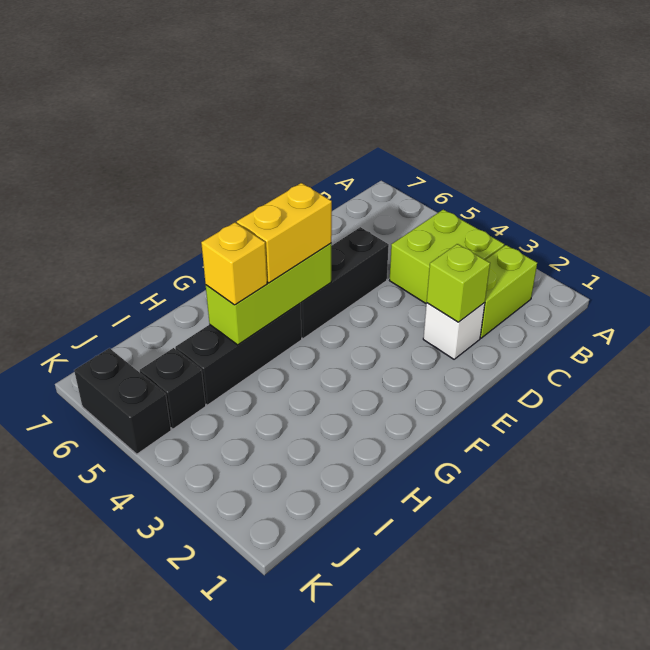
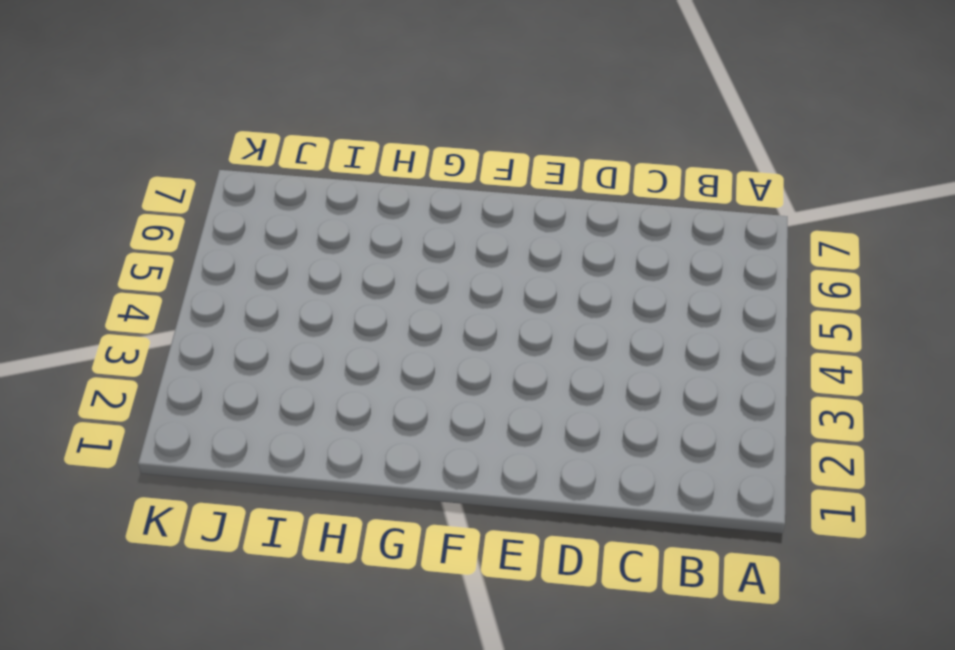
none -> lime brick B2:C2 level 1
none -> lime brick B3:C4 level 1

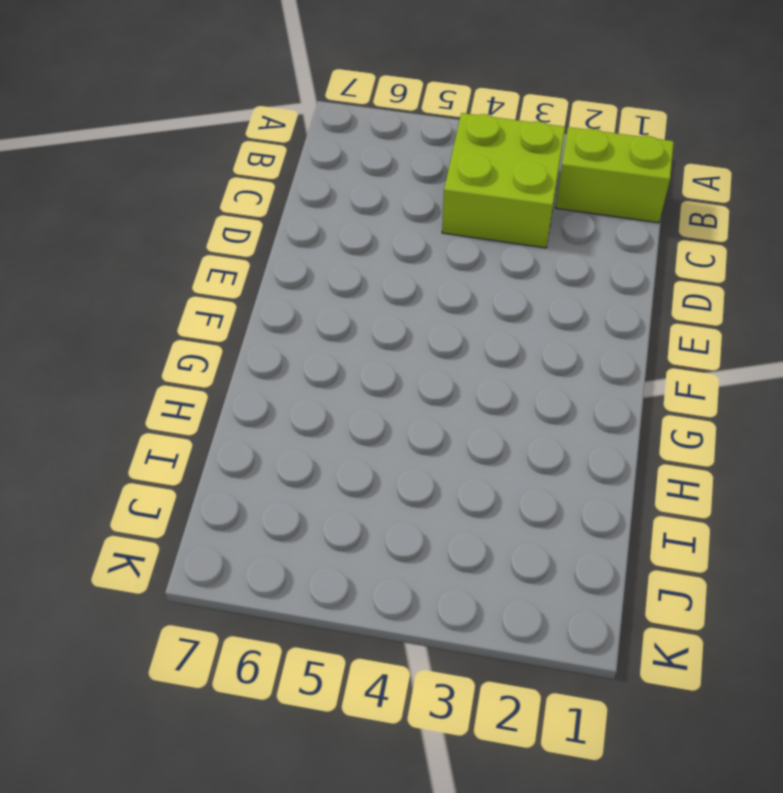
lime brick B1:B2 level 1 -> lime brick B2:C2 level 1
none -> white brick D2 level 1
none -> black brick D5:F5 level 1

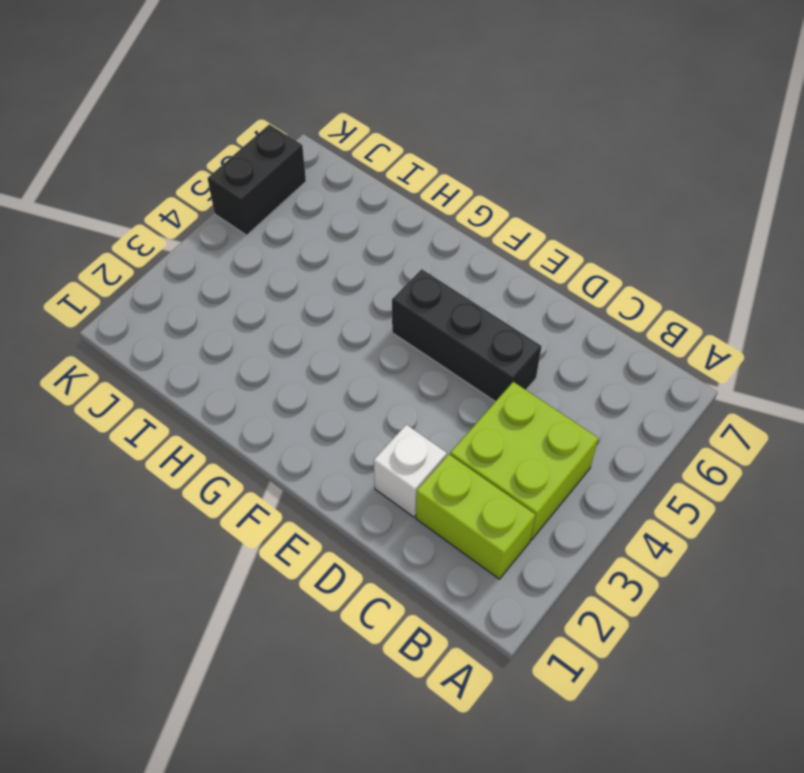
none -> black brick G5:I5 level 1
none -> black brick J5 level 1

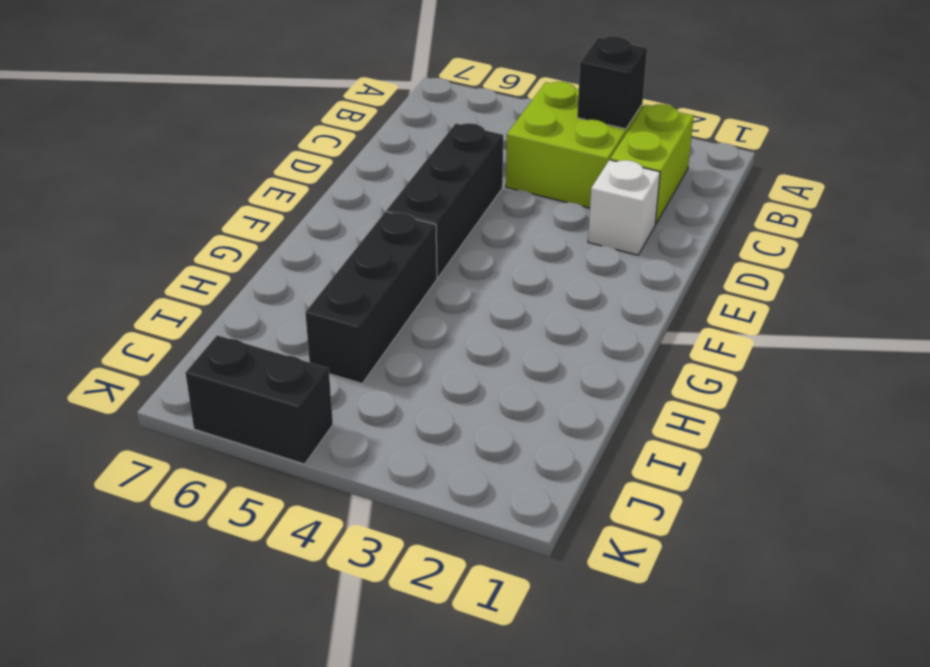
black brick B3 level 2 -> black brick J5 level 1
none -> lime brick D2 level 2
none -> lime brick F5:H5 level 2

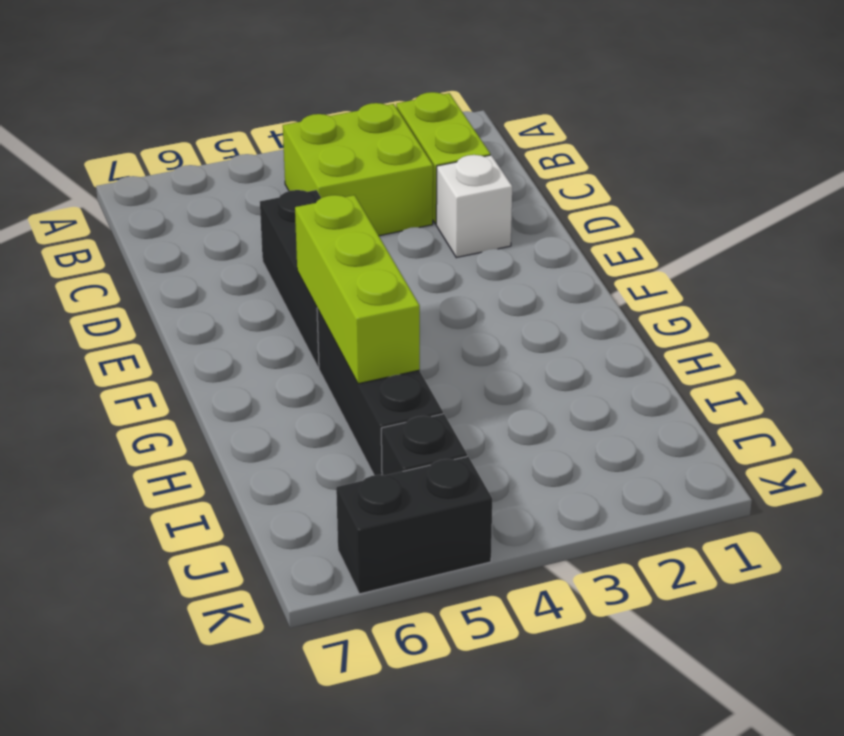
none -> lime brick D2 level 2
none -> yellow brick F5:G5 level 3

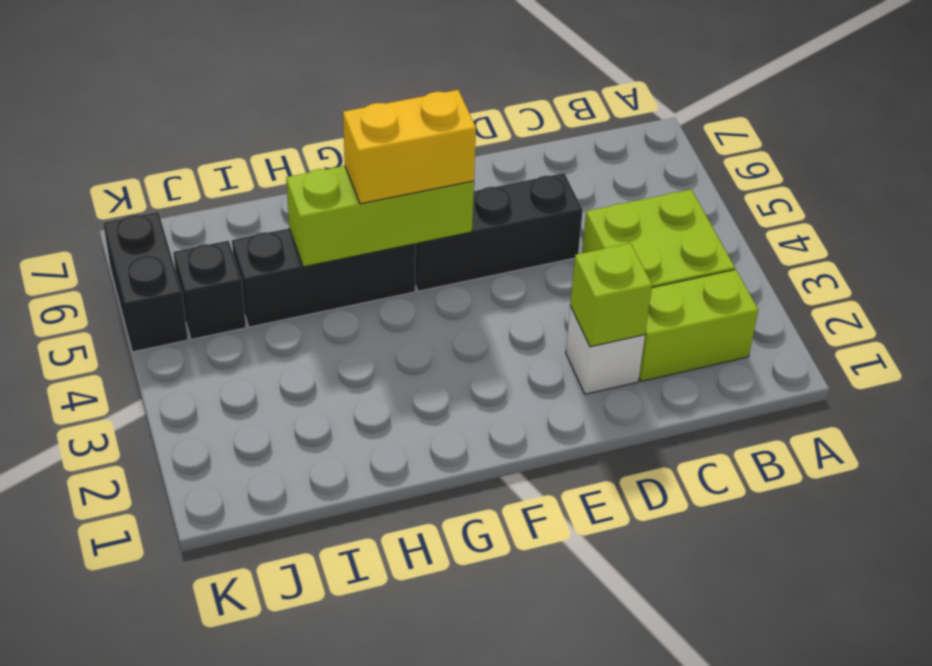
none -> yellow brick H5 level 3

